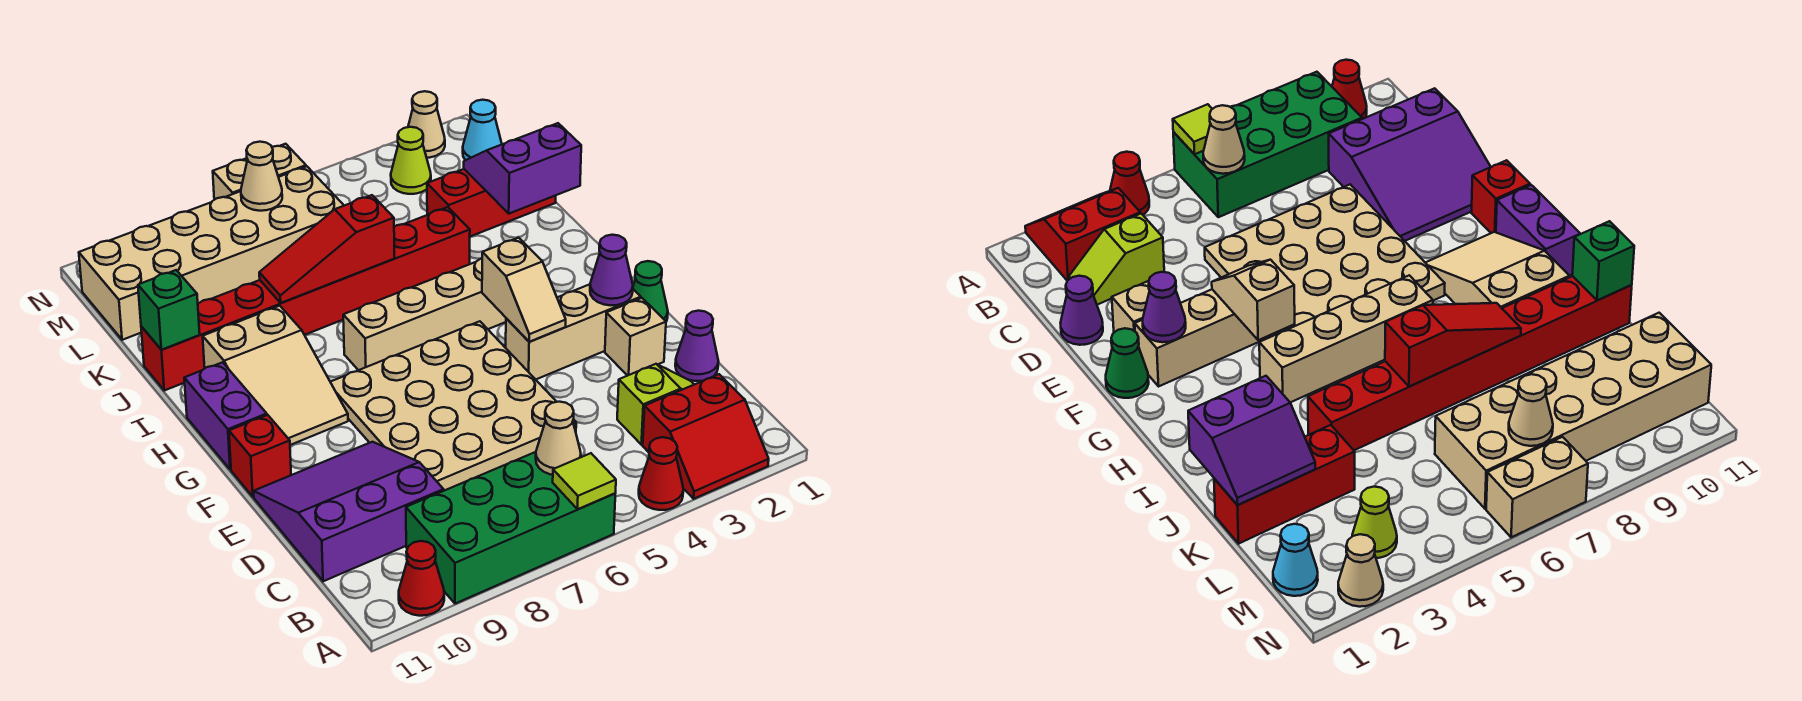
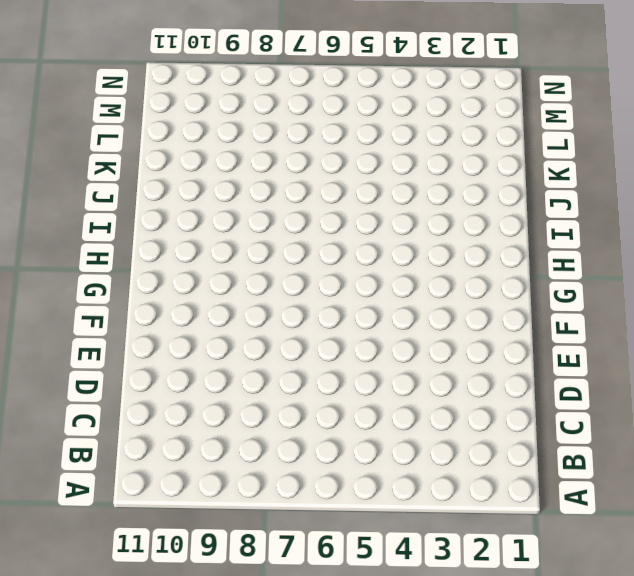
none -> red slope A2:B3 level 1 top B
none -> red cone A4 level 1
none -> green brick A6:B9 level 1
none -> red cone A10 level 1

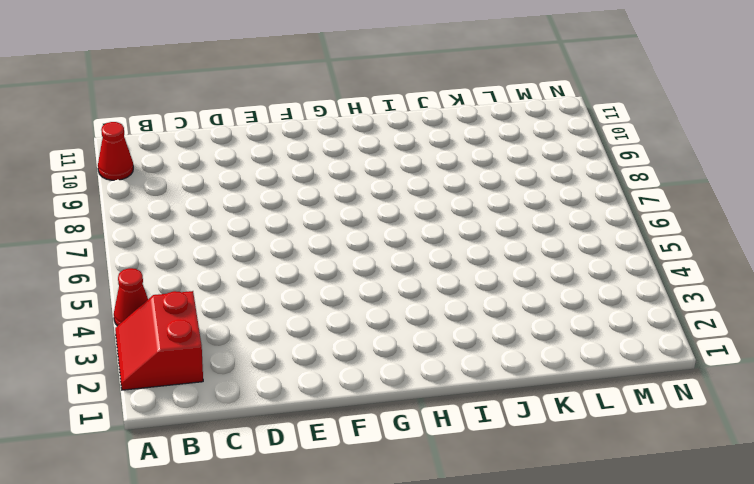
none -> green brick A6:B9 level 1
none -> lime slope C2:C3 level 1 top 3
none -> purple slope C9:E11 level 1 top C
none -> purple cone D1 level 1

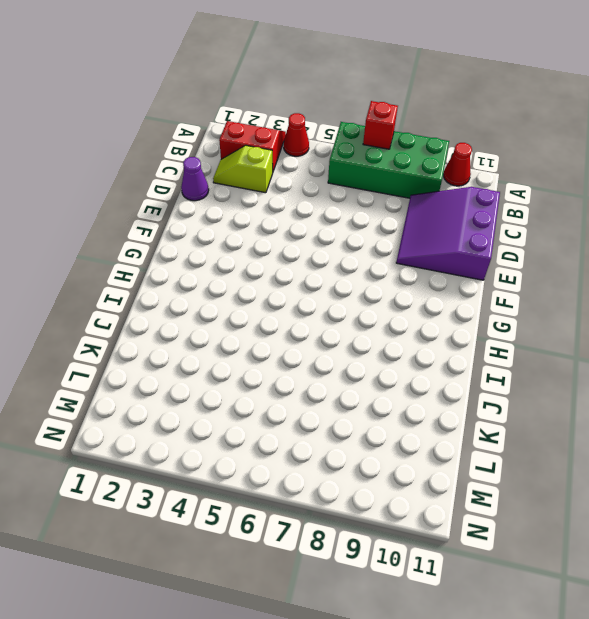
red brick A7 level 2 -> red brick F11 level 1
purple slope C9:E11 level 1 top 11 -> purple slope C9:E11 level 1 top C
none -> tan plate D5:G8 level 1
none -> tan brick E2 level 1
none -> green cone F1 level 1
none -> tan brick F2:F4 level 1

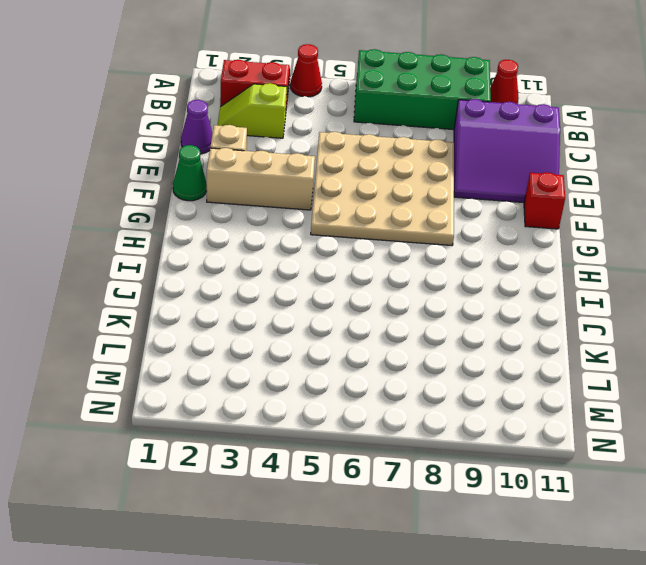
none -> tan slope G9:I10 level 1 top I
none -> purple brick G11:H11 level 1
none -> tan brick H4:H7 level 1
none -> red brick J4:J11 level 1

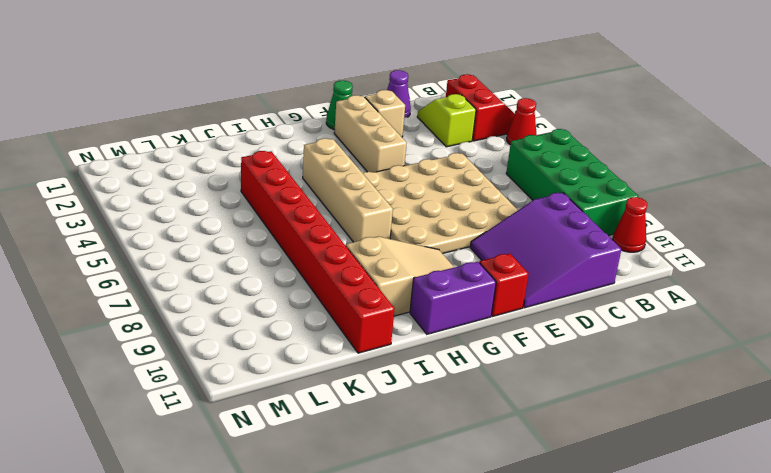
none -> red brick K1:K3 level 1
none -> tan brick L6:M11 level 1
none -> cyan cone M1 level 1
none -> lime cone M3 level 1

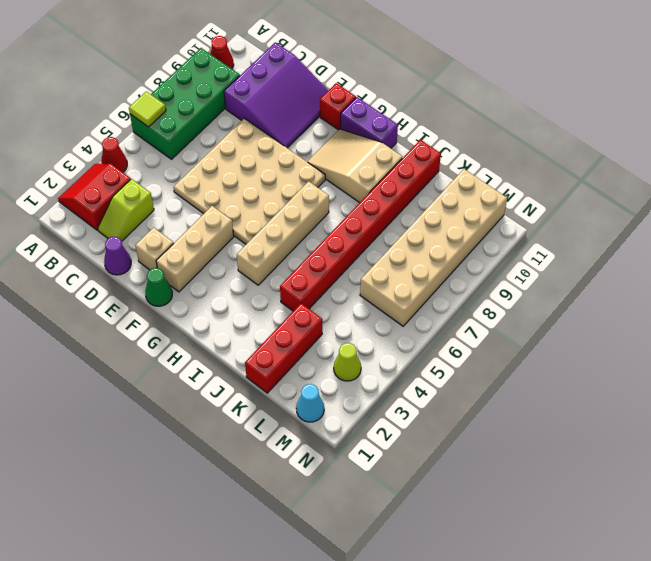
none -> tan cone N2 level 1
none -> tan brick N6:N7 level 1
none -> tan cone B6 level 2
none -> purple cone F2 level 2

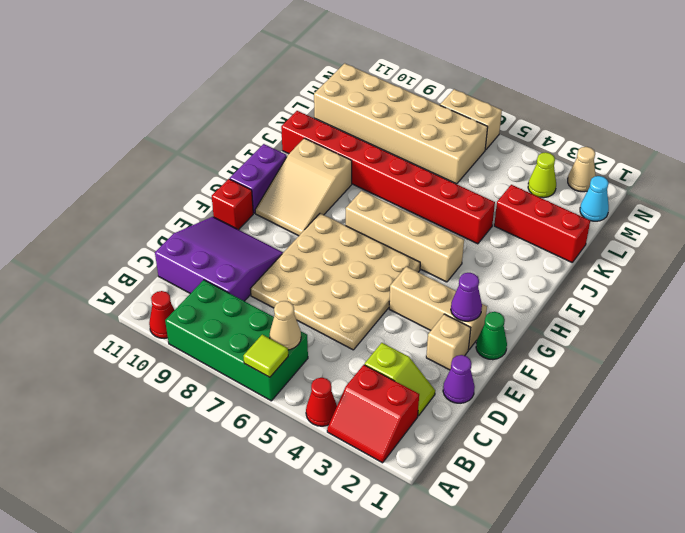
none -> tan slope F4:G4 level 2 top G
none -> purple slope J1:K2 level 2 top J
none -> red slope J6:J8 level 2 top 6
none -> green brick J11 level 2

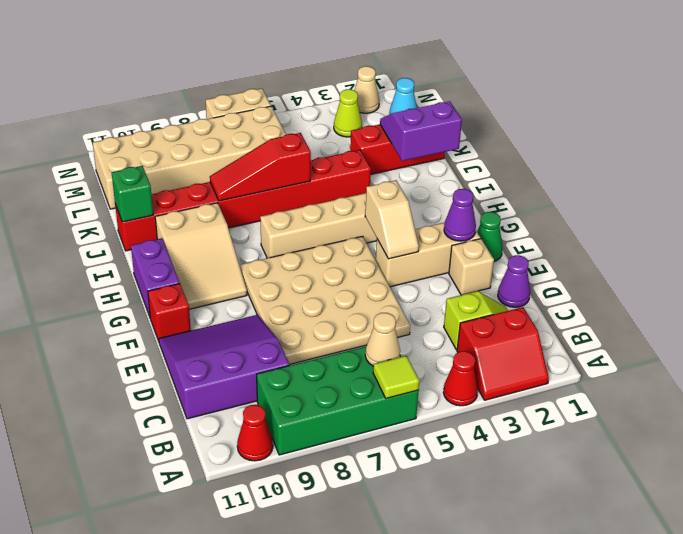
none -> tan cone M7 level 2

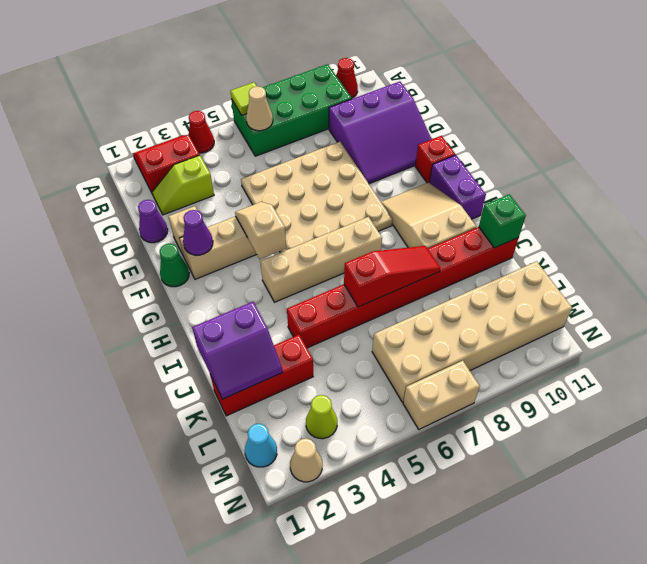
none -> tan cone M7 level 2

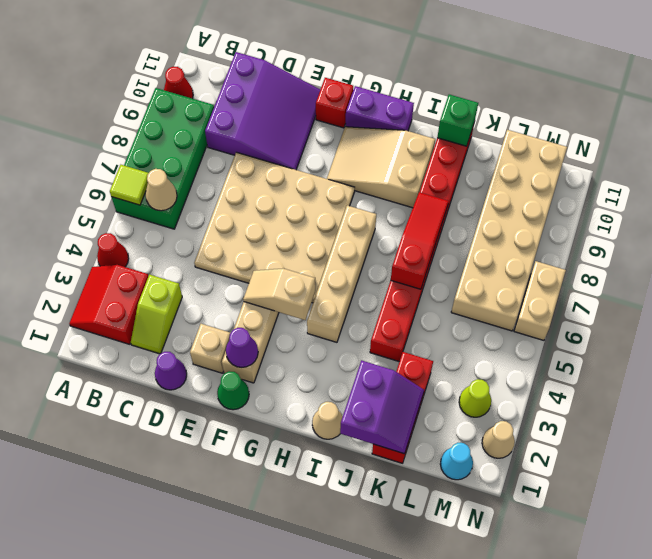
tan cone I1 level 1 -> tan cone M7 level 2

